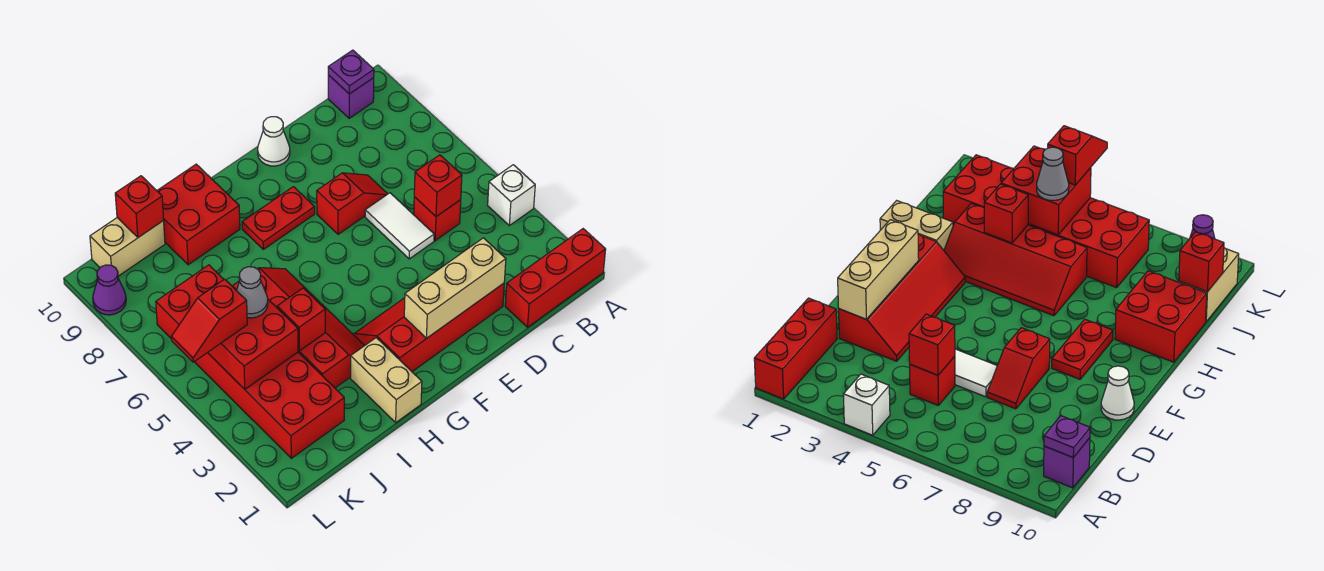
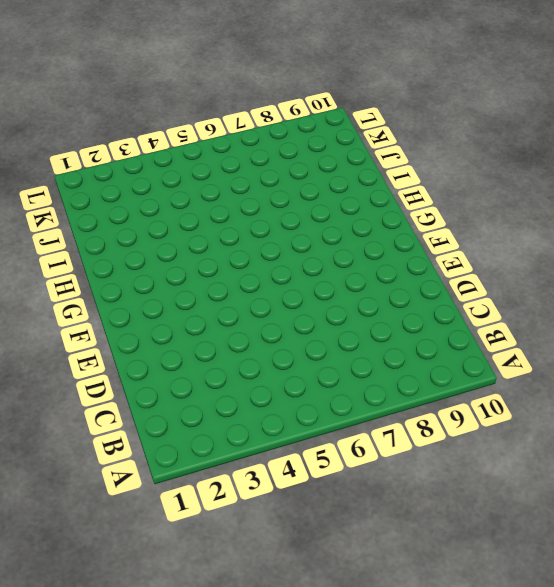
none -> red brick A1:C1 level 1
none -> white brick A4 level 1
none -> purple brick B10 level 1

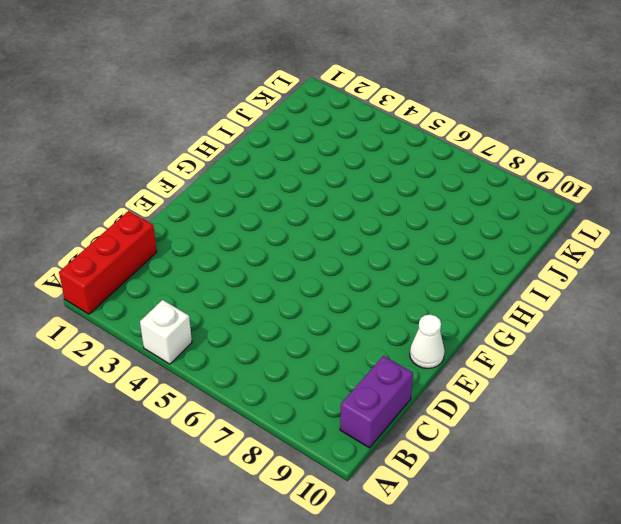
purple brick B10:C10 level 1 -> purple brick B10 level 1
none -> red brick C5 level 1
none -> red slope D2:G3 level 1 top 2
none -> white tile D5:D6 level 1

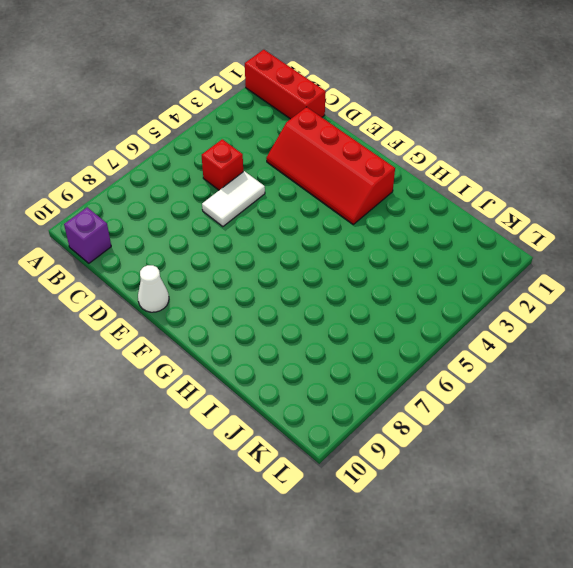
none -> white brick A4 level 1
none -> red slope D7:E7 level 1 top E
none -> red plate F8:G8 level 1

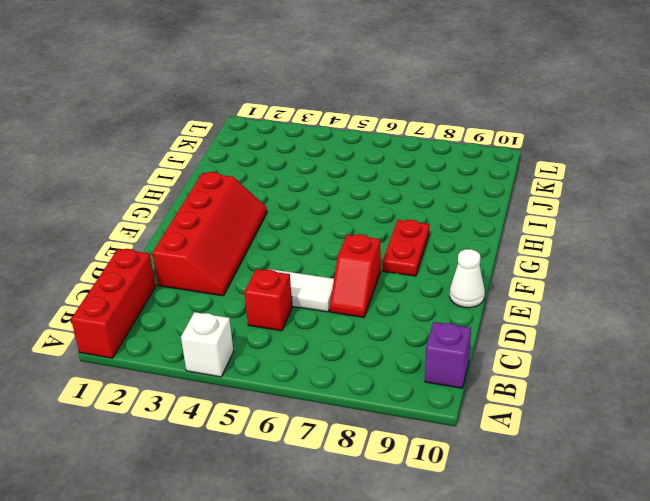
none -> tan brick H1:H2 level 1
none -> red slope H3:I6 level 1 top I
none -> red brick H9:I10 level 1

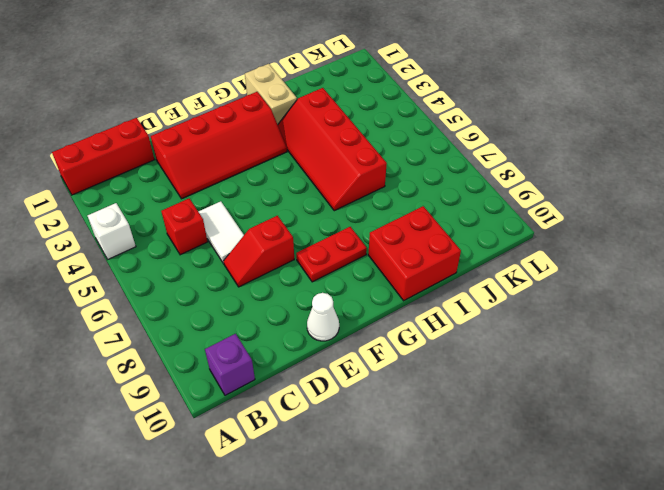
none -> red brick J2:K7 level 1
none -> tan brick J10:K10 level 1
none -> purple cone L9 level 1

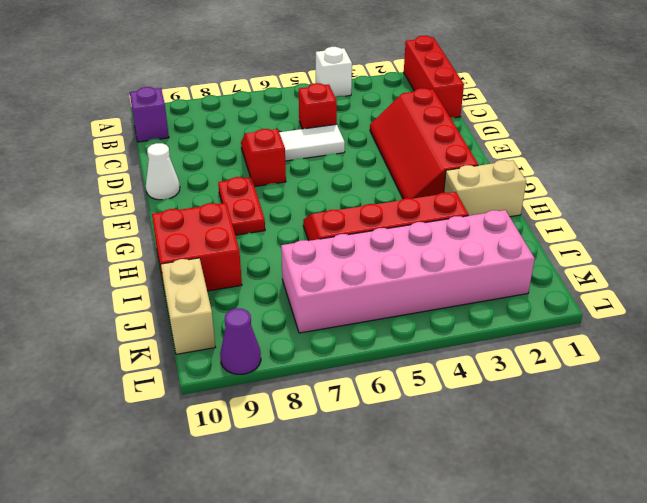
pink brick J2:K7 level 1 -> red brick J2:K7 level 1
none -> purple plate B10 level 2
none -> red brick C5 level 2
none -> tan brick D2:F2 level 2

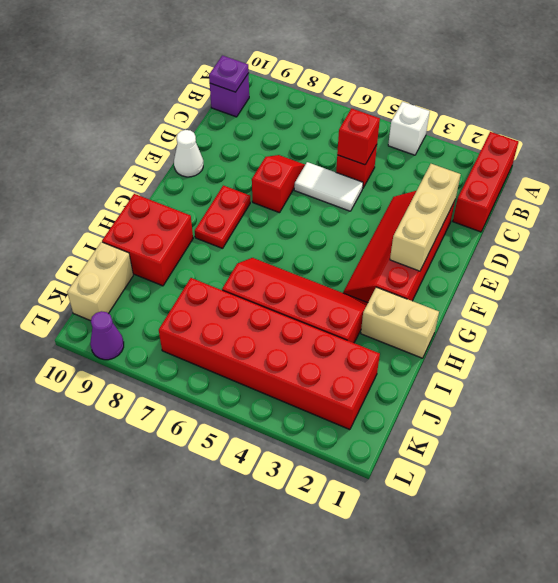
none -> red brick I4 level 2
none -> red brick J4:K5 level 2
none -> red brick J10 level 2

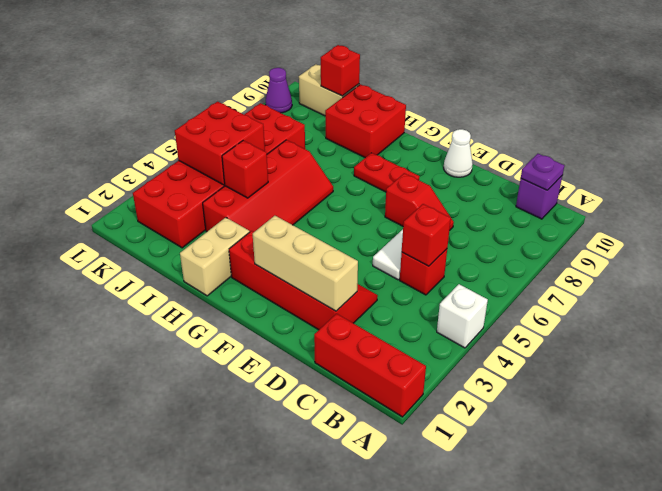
none -> grey cone J5 level 3
none -> red slope K5:L5 level 3 top K

